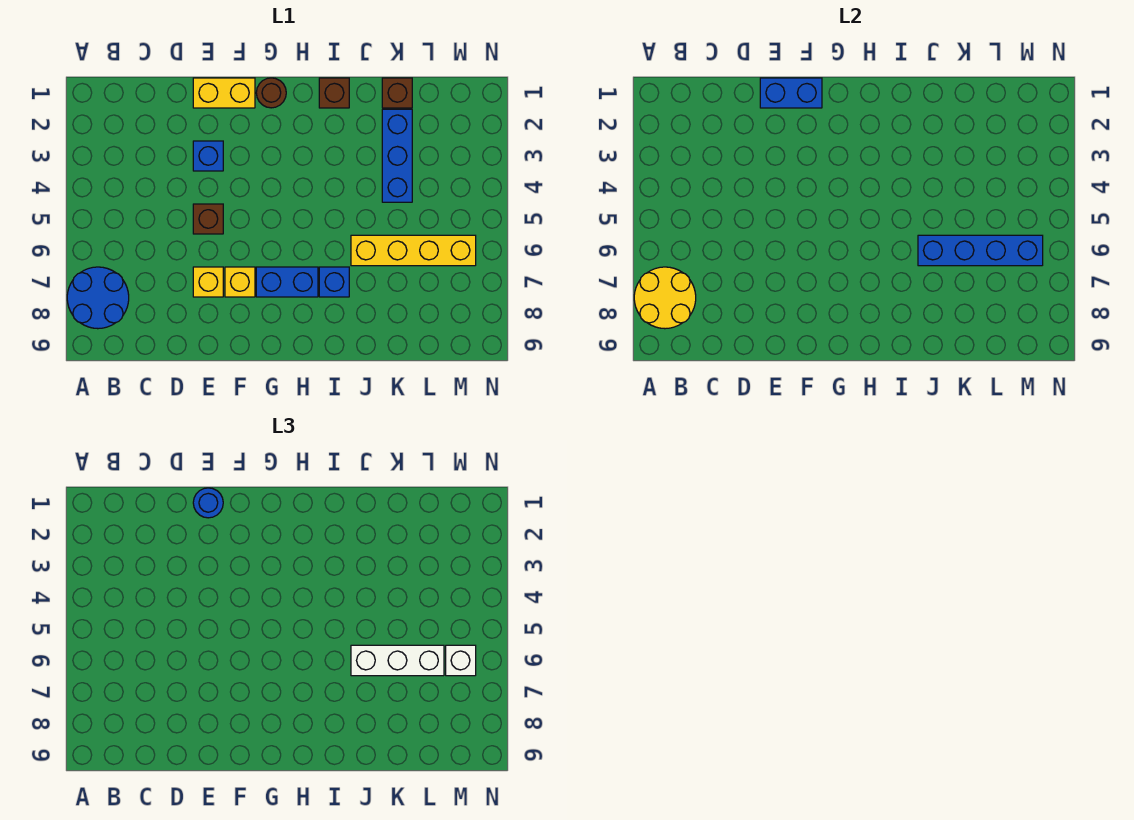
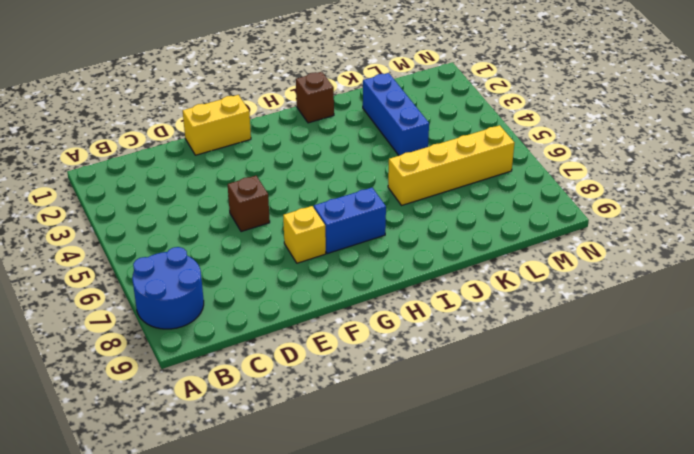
none -> blue brick E3 level 1
none -> yellow brick E7 level 1
none -> brown round brick G1 level 1

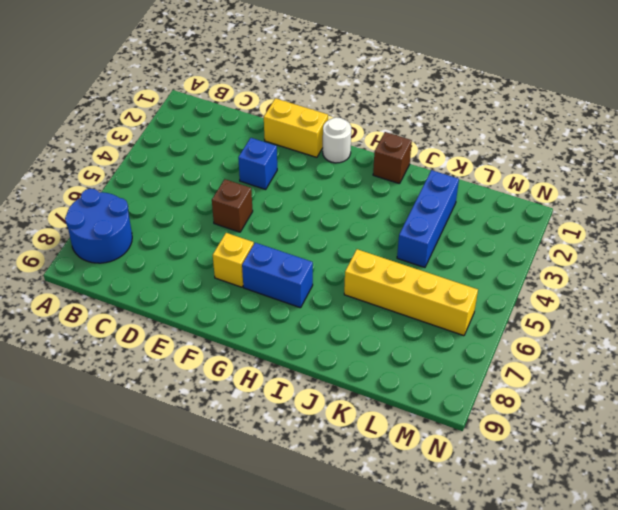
white round brick G1 level 1 -> brown round brick G1 level 1
none -> yellow brick E7 level 1
none -> blue brick I7 level 1
none -> brown brick K1 level 1

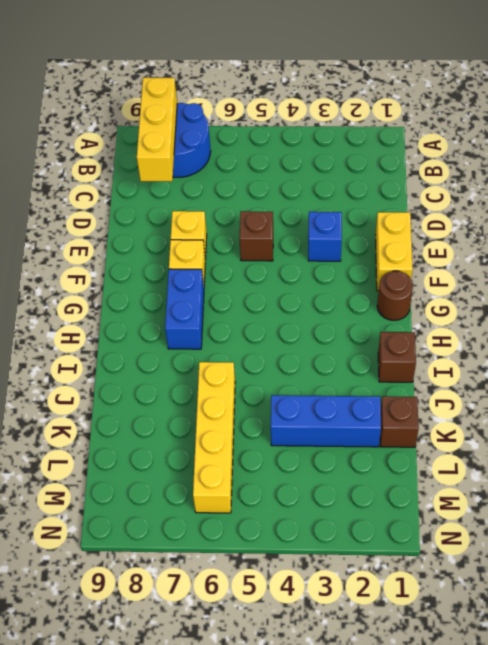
yellow brick A8:C8 level 2 -> yellow round brick A7:B8 level 2
none -> blue brick I7 level 1
none -> blue brick E1:F1 level 2
none -> blue brick J6:M6 level 2

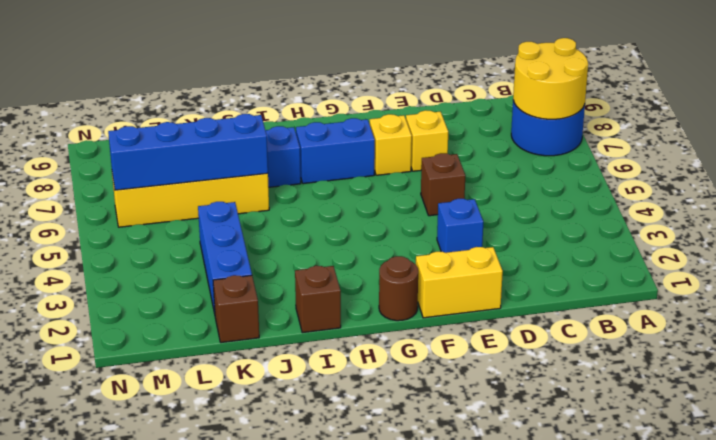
none -> blue brick E1:F1 level 2
none -> blue round brick E1 level 3
none -> white brick J6:L6 level 3

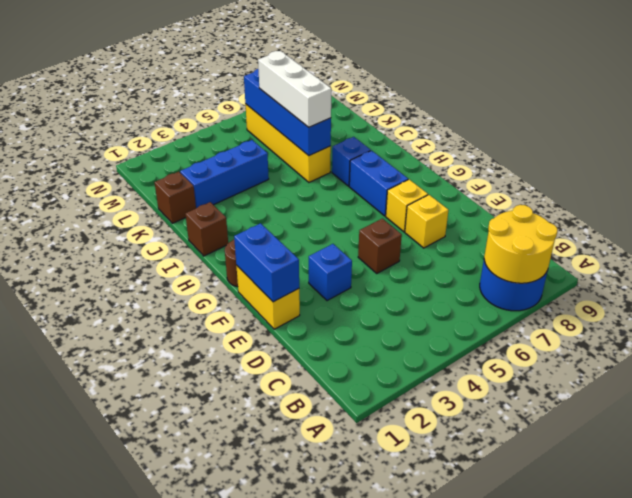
none -> blue round brick E1 level 3
none -> white brick M6 level 3

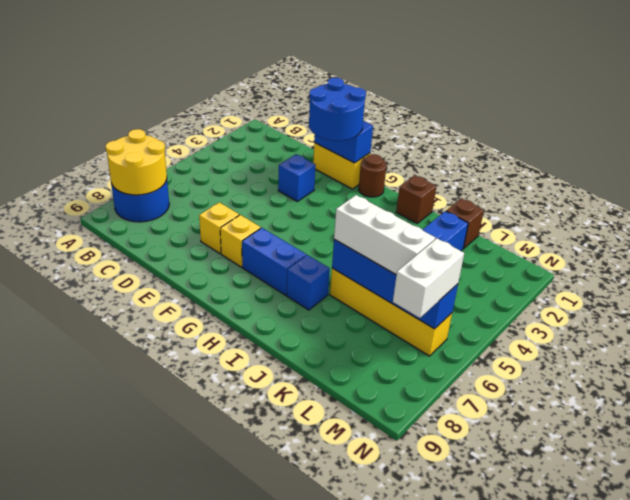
blue round brick E1:F2 level 3 -> blue round brick E1 level 3
white brick M6:M7 level 3 -> white brick M6 level 3
none -> brown brick E5 level 1

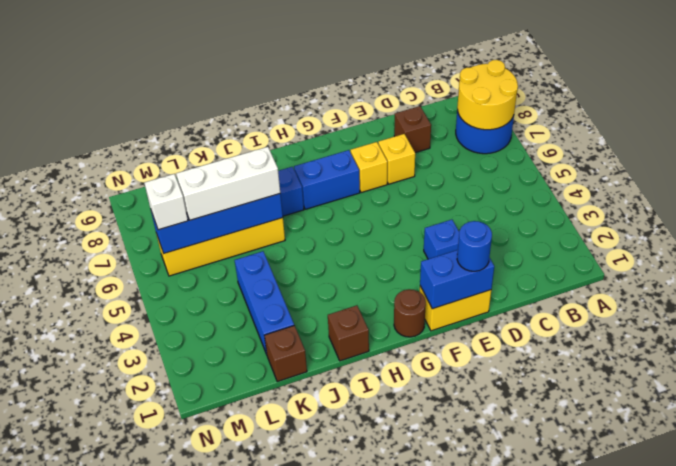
brown brick D8 level 1 -> brown brick E5 level 1

